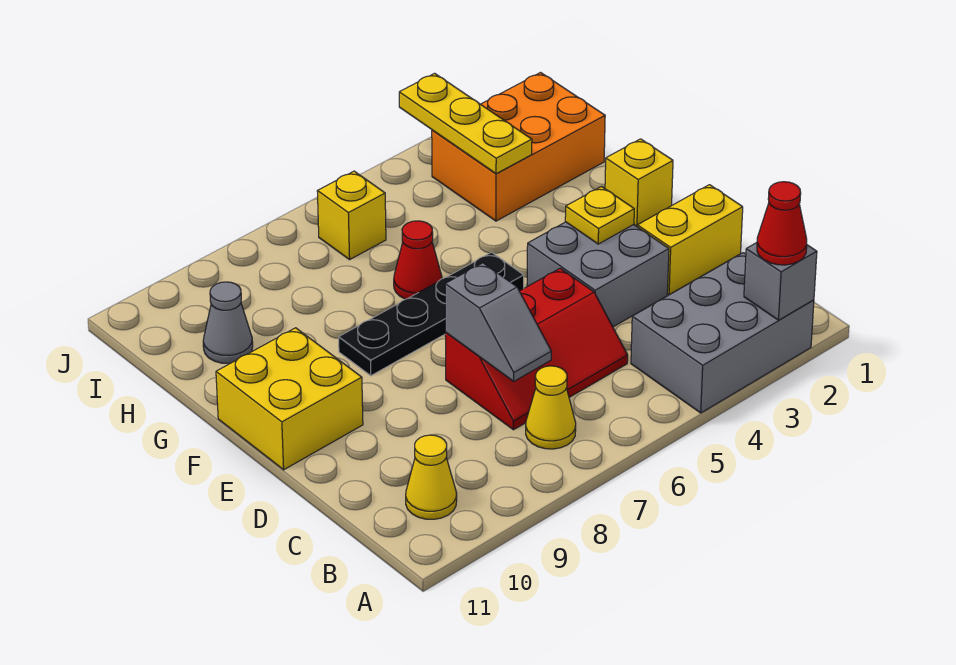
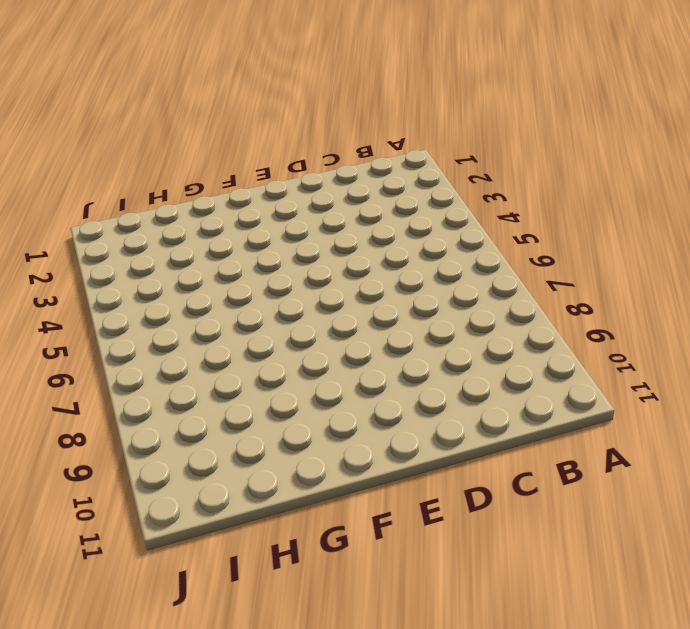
none -> grey brick A2:B4 level 1
none -> yellow cone B7 level 1
none -> yellow cone B10 level 1

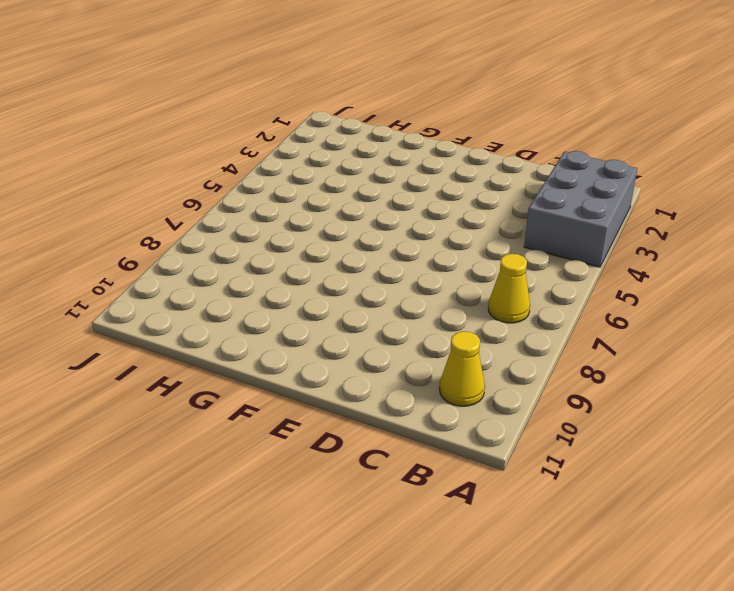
none -> red slope C5:D7 level 1 top D
none -> yellow brick D1:D2 level 1
none -> grey brick D3:E4 level 1

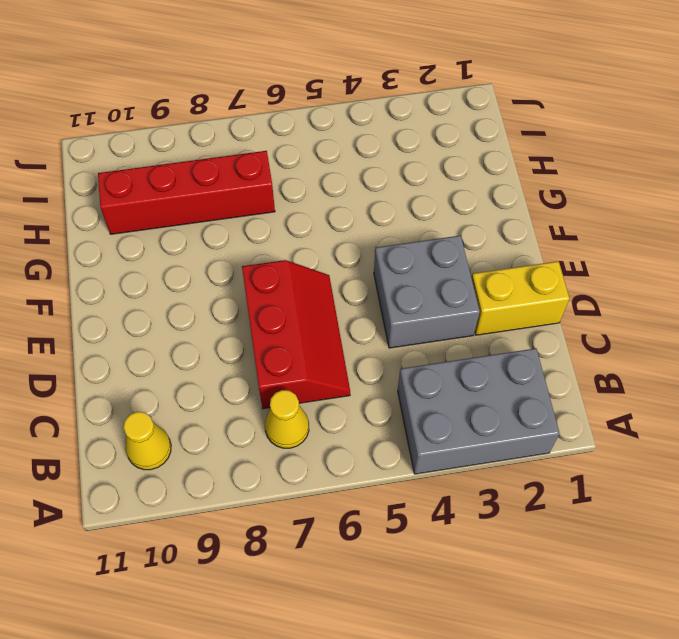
red slope C6:E7 level 1 top 7 -> red slope C5:D7 level 1 top D
red brick H7:H10 level 1 -> grey cone H10 level 1
none -> yellow brick E10:F11 level 1
none -> yellow brick F1 level 1
none -> black plate F5:F8 level 1

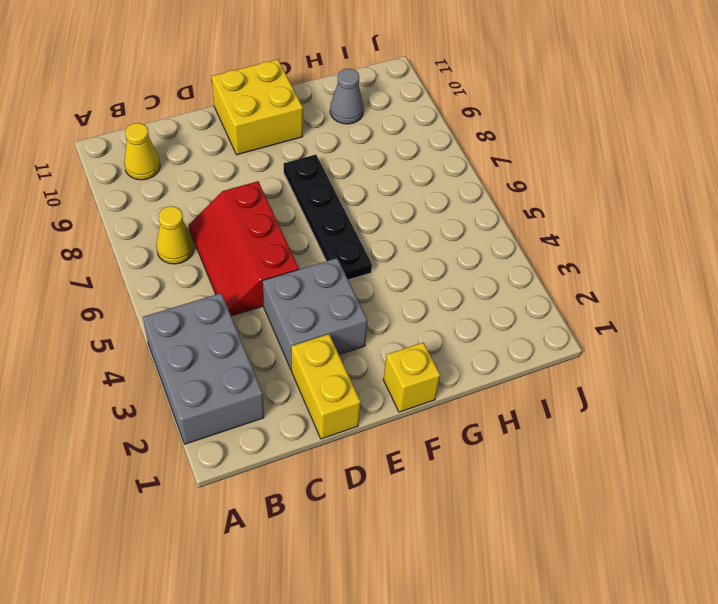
none -> red cone G6 level 1
none -> orange brick H1:I3 level 1
none -> yellow brick I6 level 1

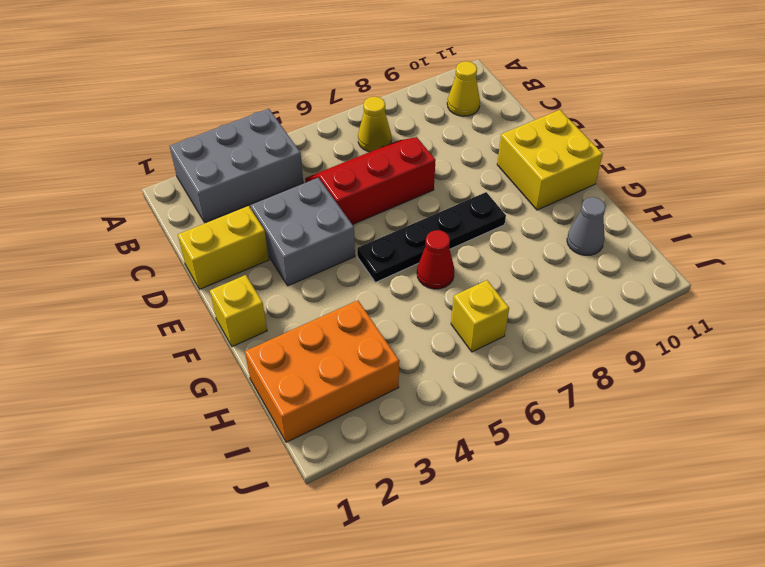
none -> grey brick A2 level 2
none -> grey slope C7:D7 level 2 top D
none -> yellow plate E3 level 2

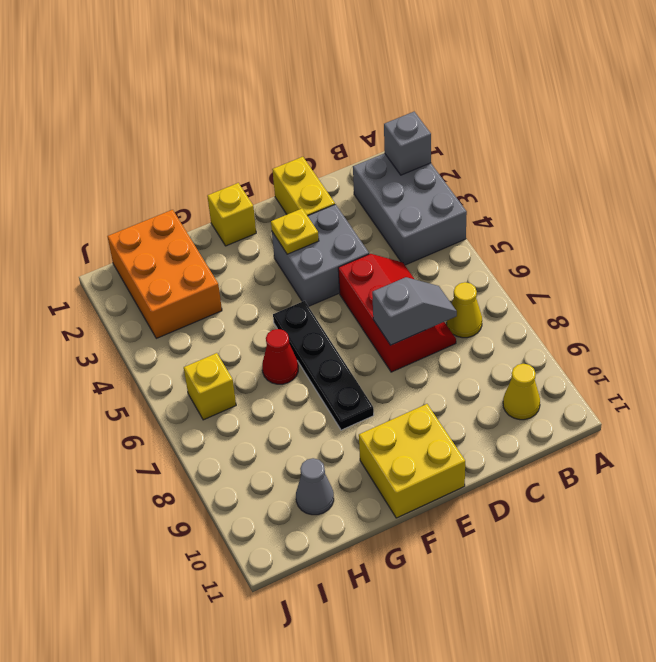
none -> yellow plate H3:J3 level 2
none -> red cone A2 level 3

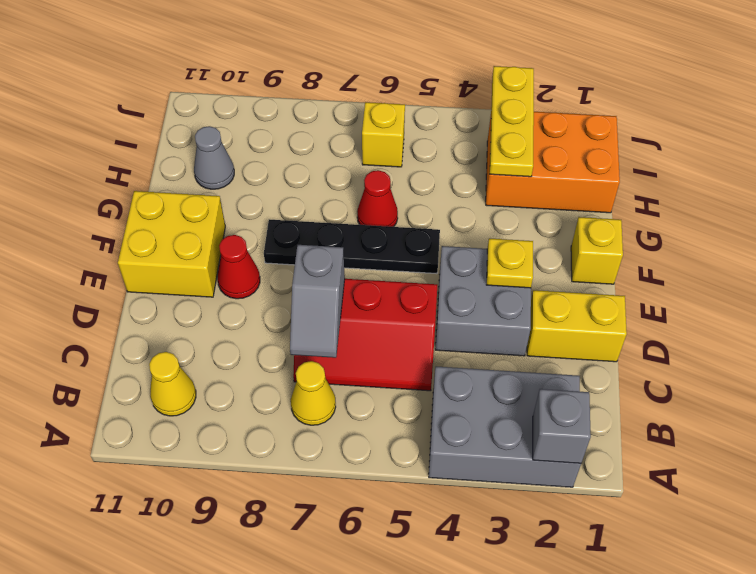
red cone E9 level 1 -> red cone A2 level 3

